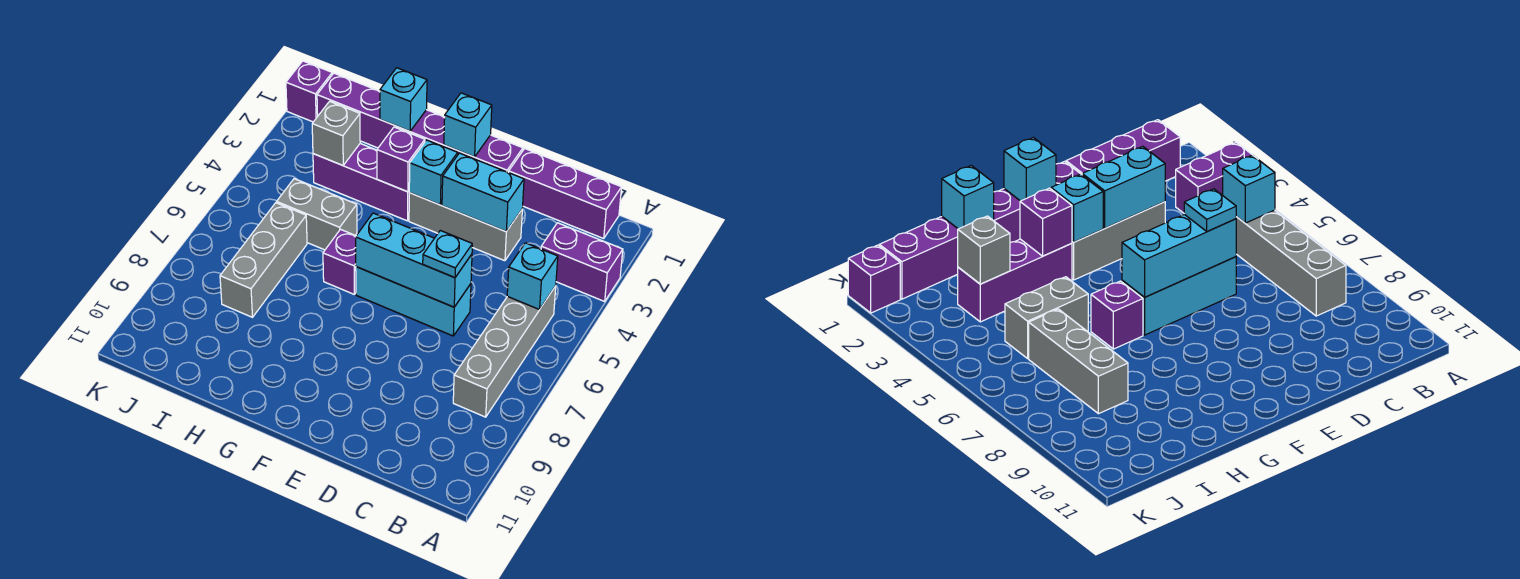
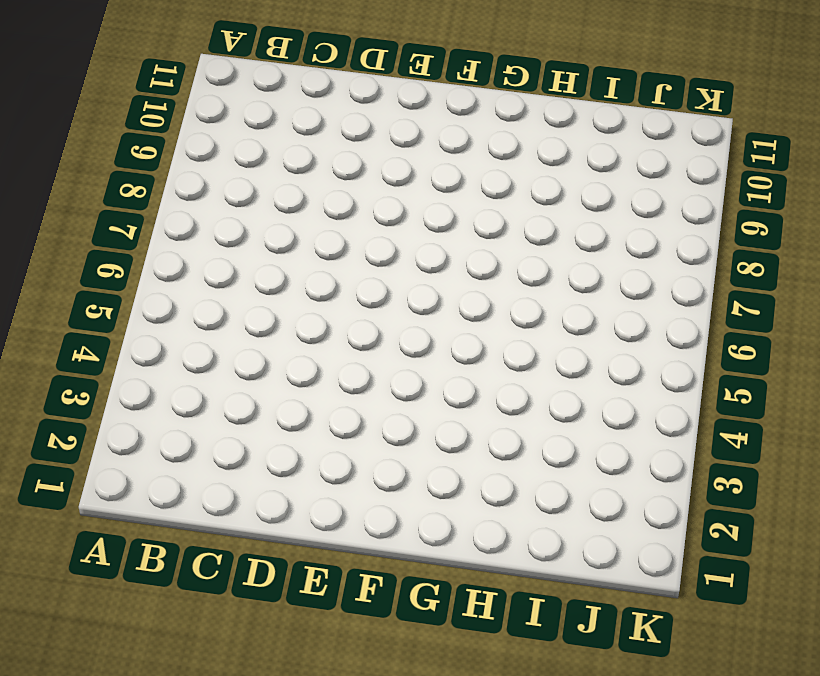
none -> purple brick A3:B3 level 1
none -> purple brick B1:D1 level 1
none -> grey brick B5:B8 level 1

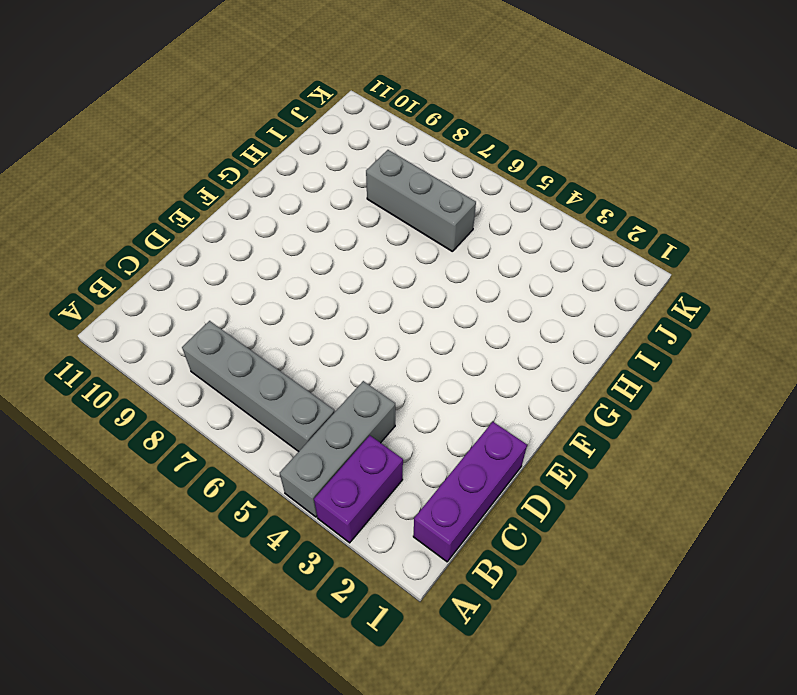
grey brick A4:C4 level 1 -> grey brick D3:F3 level 1
none -> cyan brick D6:F6 level 1
none -> purple brick E1:J1 level 1
none -> purple brick G3:I3 level 1

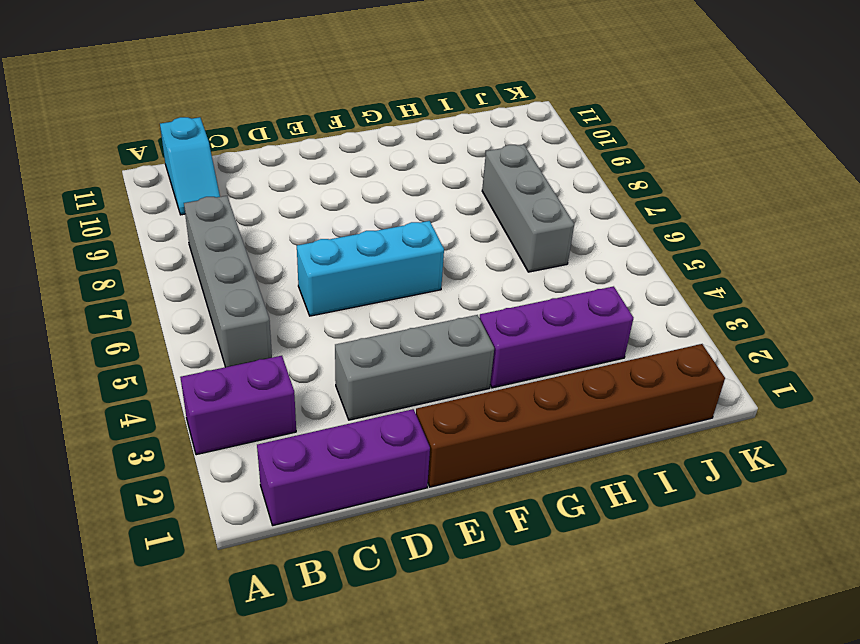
cyan slope B10:B11 level 1 top 11 -> none
brown brick E1:J1 level 1 -> purple brick E1:J1 level 1
none -> purple brick G6 level 1
none -> grey brick H5:I5 level 1
none -> purple brick K1 level 1

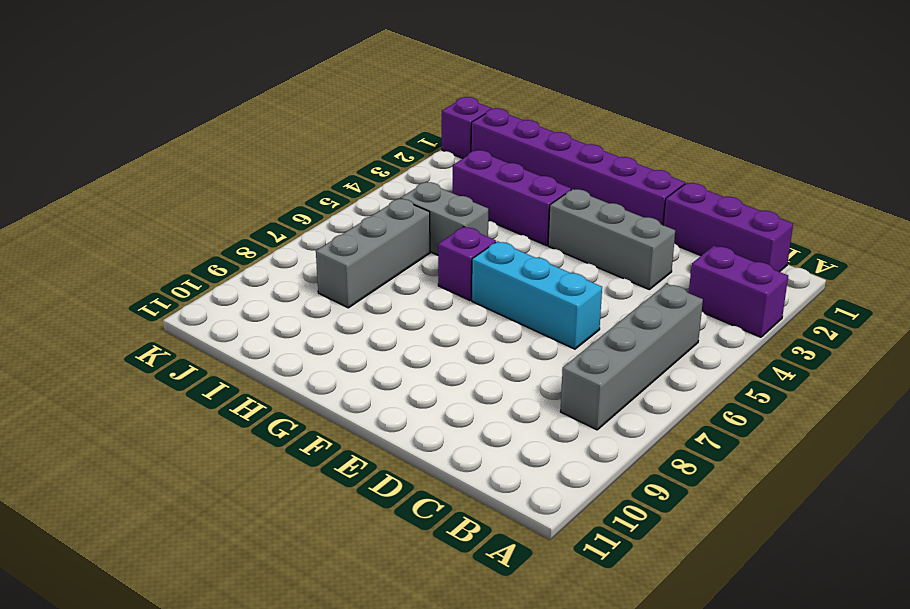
none -> cyan brick B5 level 2
none -> cyan brick D3:E3 level 2
none -> cyan brick D6:F6 level 2

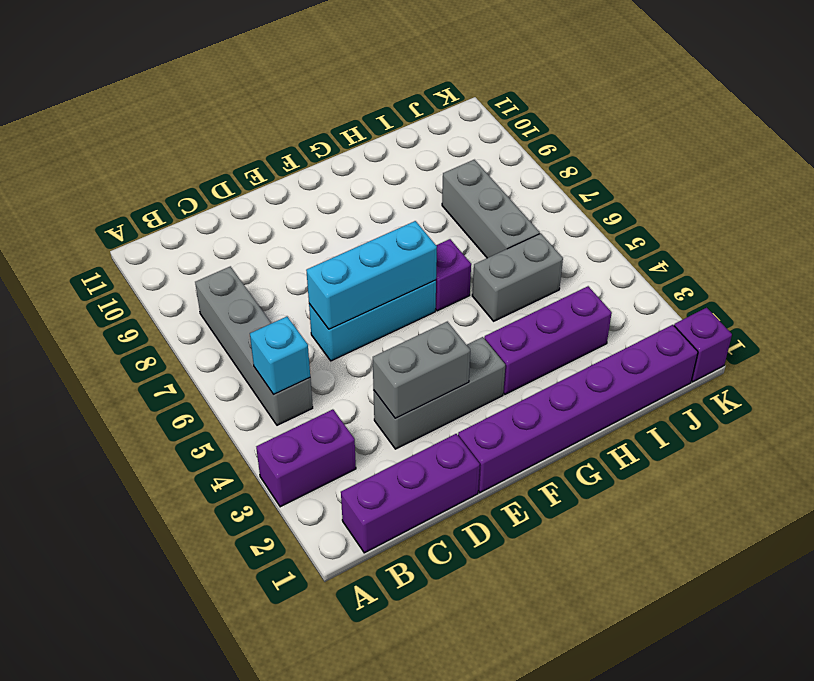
grey brick D3:E3 level 2 -> cyan brick D3:E3 level 2
none -> cyan brick F1 level 2
none -> cyan brick F3 level 2
none -> purple brick G3 level 2

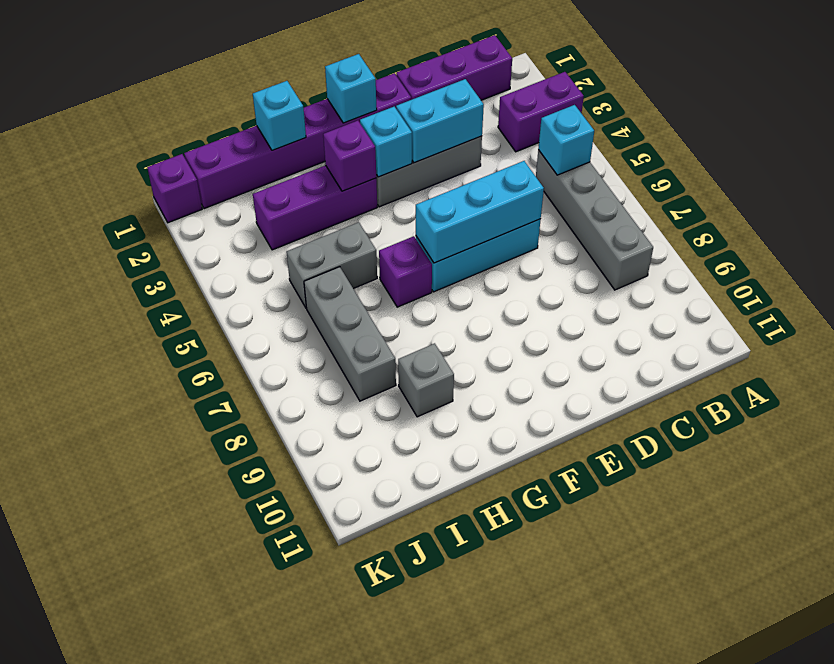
grey brick H9 level 1 -> grey brick I3 level 2
none -> cyan plate D6 level 3

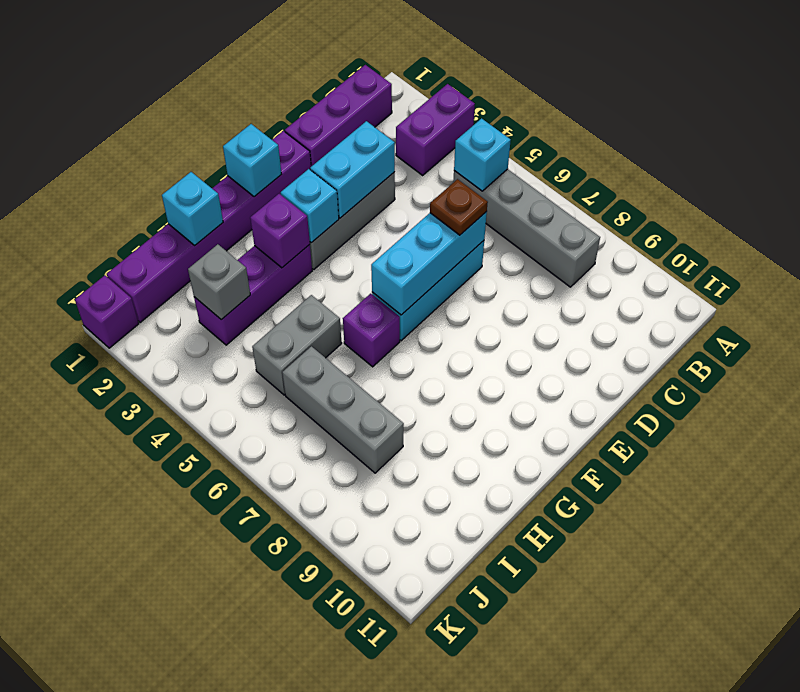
brown plate D6 level 3 -> cyan plate D6 level 3

